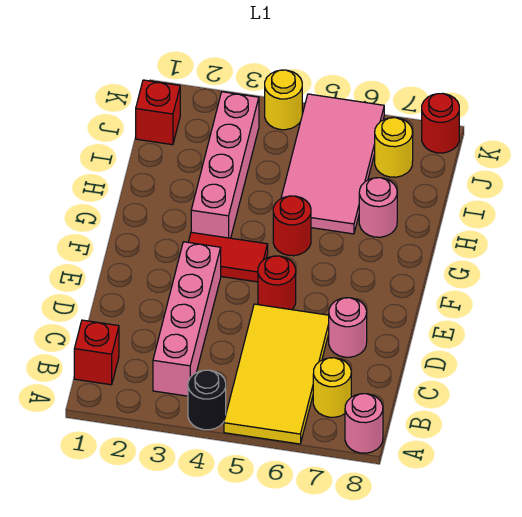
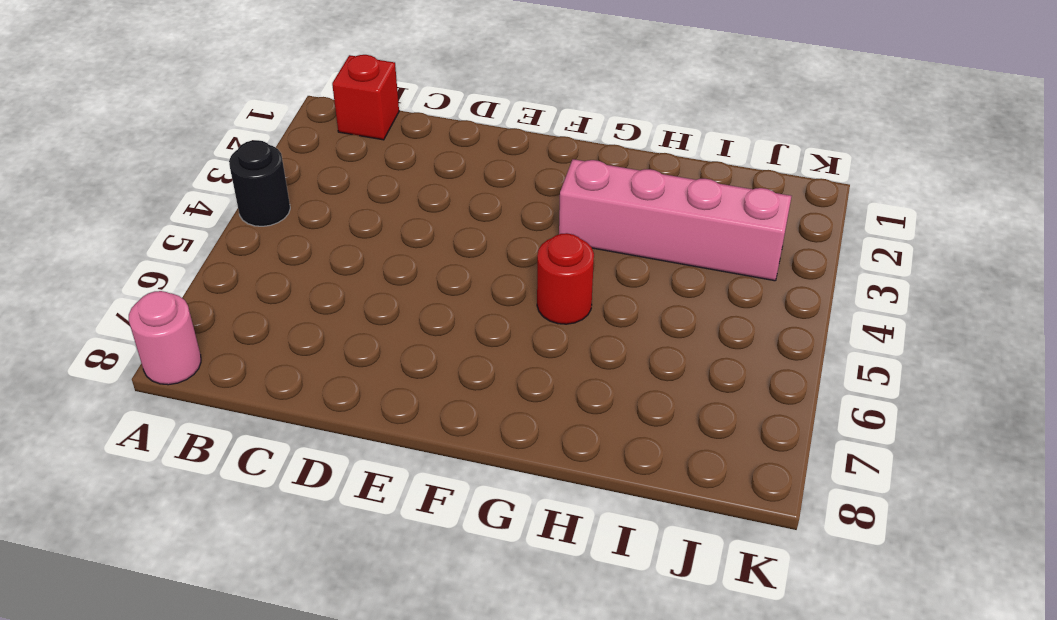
none -> yellow tile A5:D6 level 1
none -> pink brick B3:E3 level 1
none -> yellow round brick B7 level 1

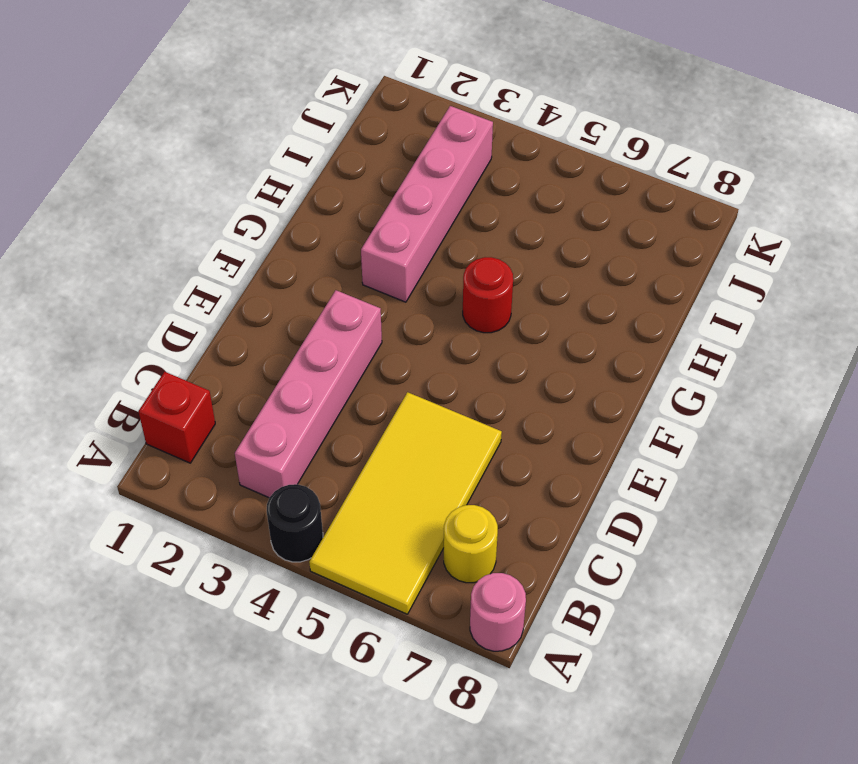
none -> pink round brick D7 level 1
none -> red round brick E5 level 1
none -> red tile F3:F4 level 1

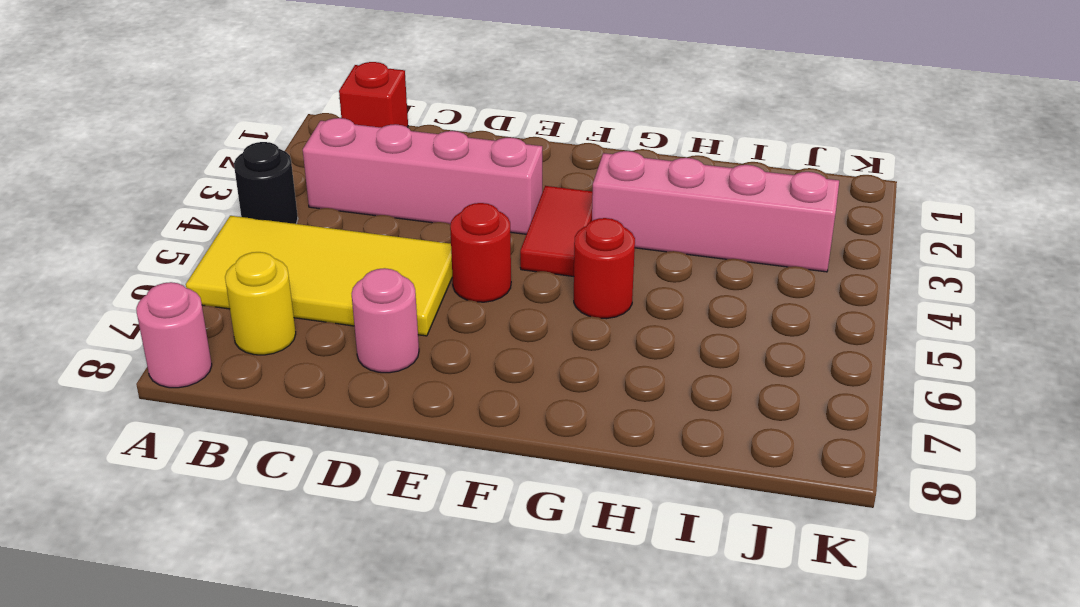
none -> pink tile H5:K6 level 1
none -> pink round brick H7 level 1
none -> red brick J1 level 1

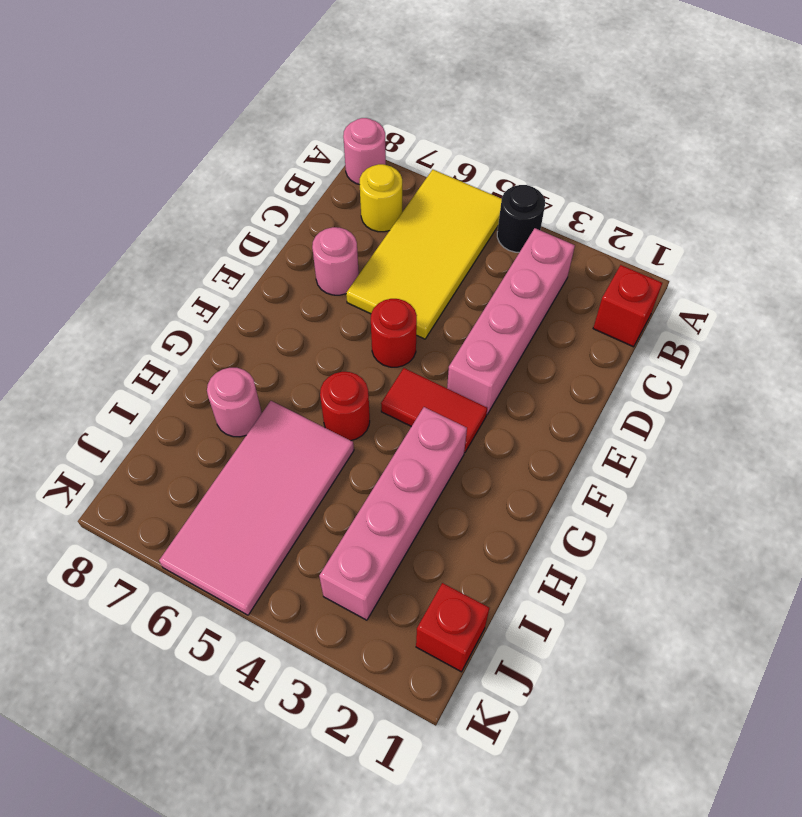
none -> yellow round brick J7 level 1
none -> yellow round brick K4 level 1
none -> red round brick K8 level 1

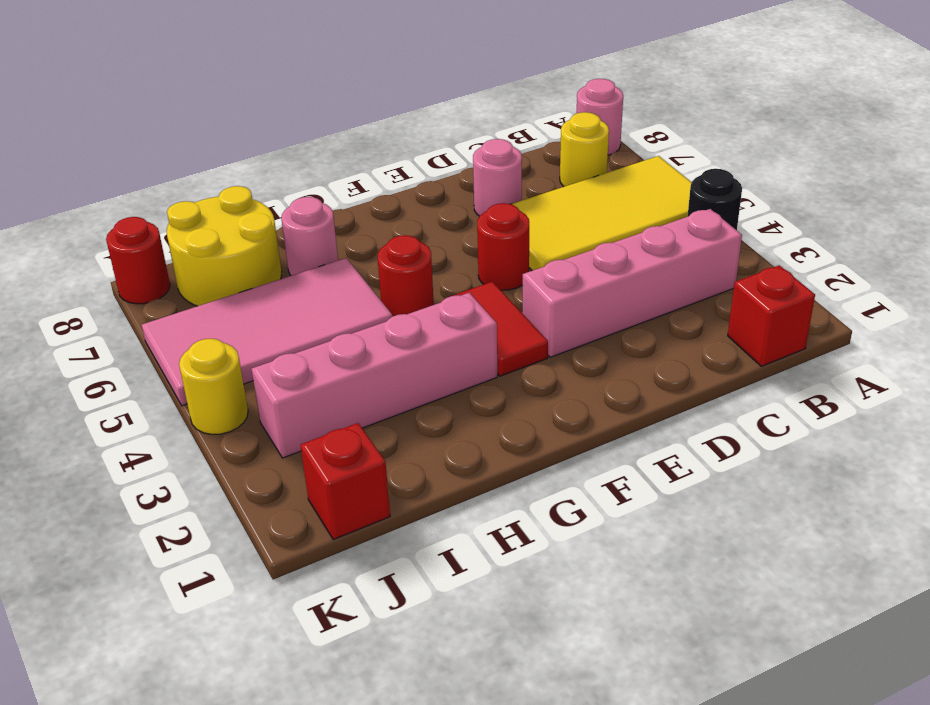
yellow round brick I7:J8 level 1 -> yellow round brick J7 level 1

